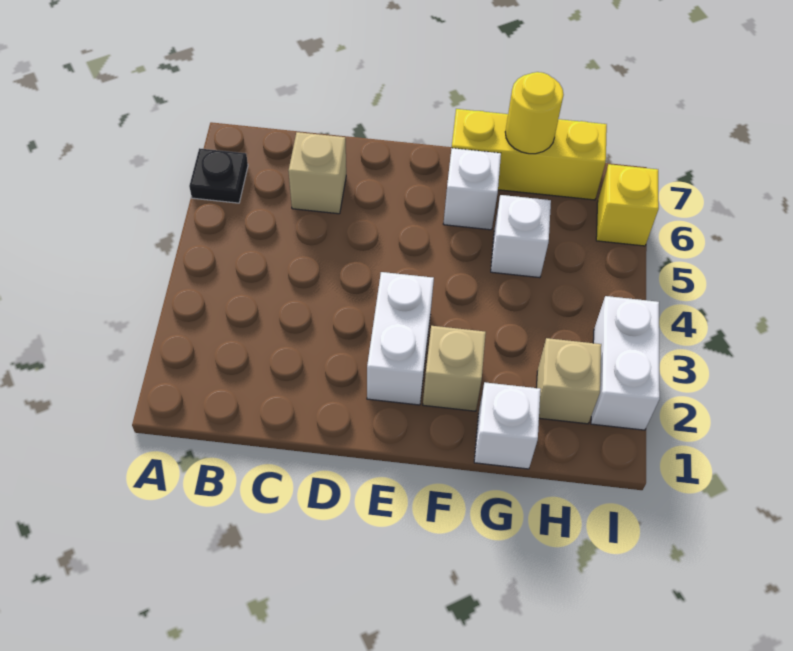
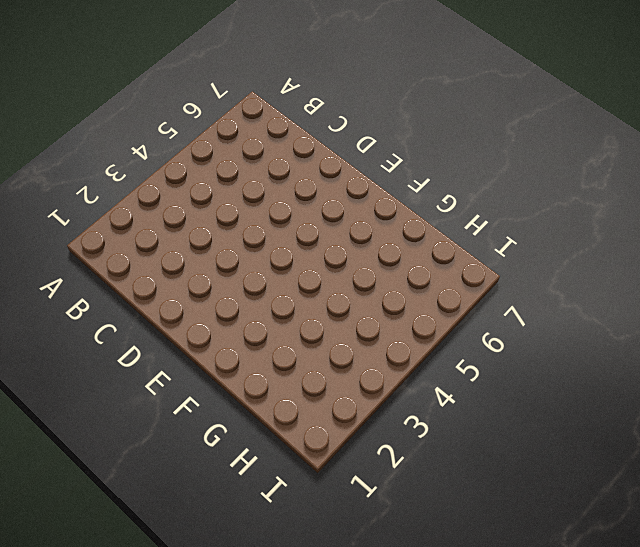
none -> black plate A6 level 1
none -> tan brick C6 level 1
none -> white brick E2:E3 level 1

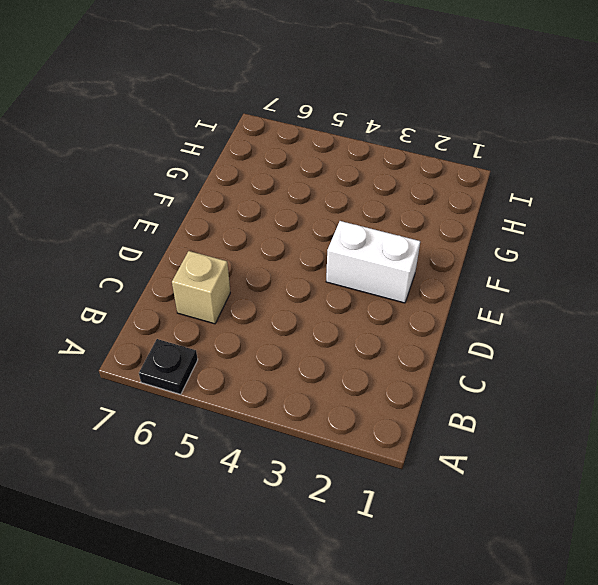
none -> tan brick F2 level 1
none -> white brick F6 level 1
none -> yellow brick F7:H7 level 1

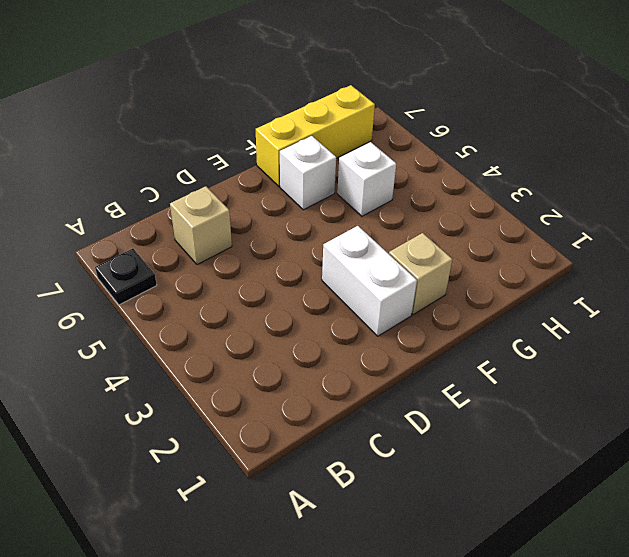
none -> white brick G1 level 1
none -> tan brick H2 level 1
none -> white brick I2:I3 level 1

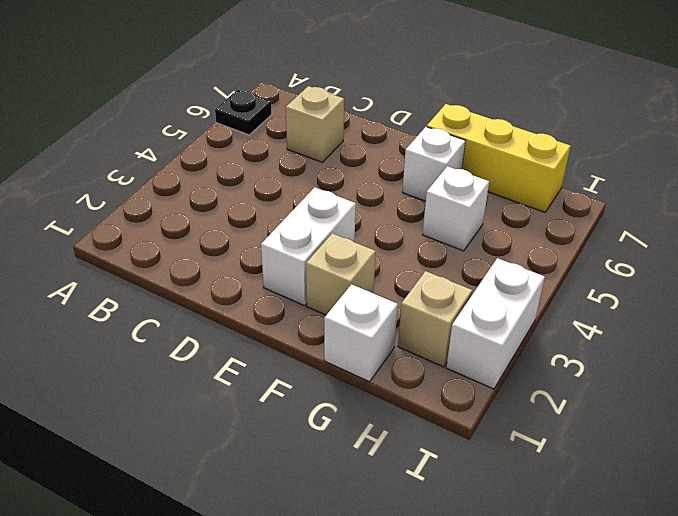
none -> yellow brick I6 level 1
none -> yellow round brick G7 level 2

